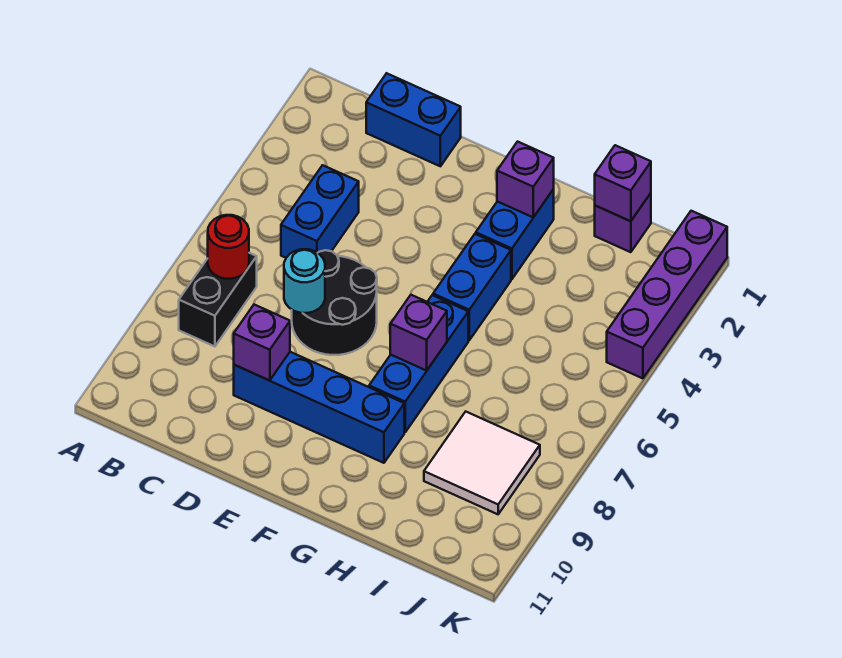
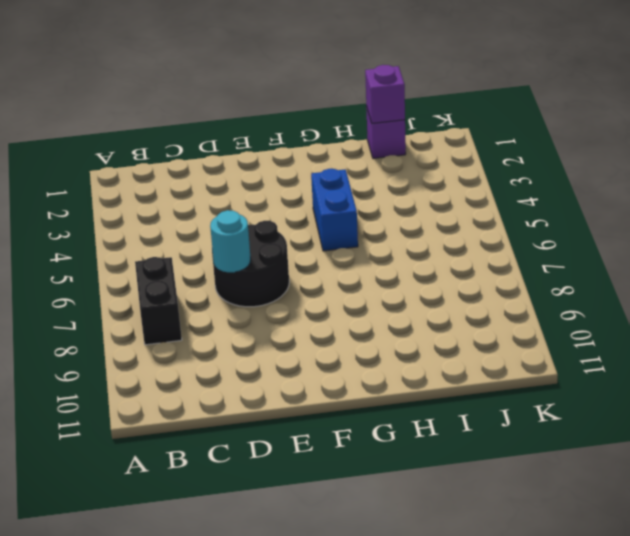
none -> blue brick C1:D1 level 1
none -> blue brick C4:C5 level 1
none -> blue brick D9:G9 level 1

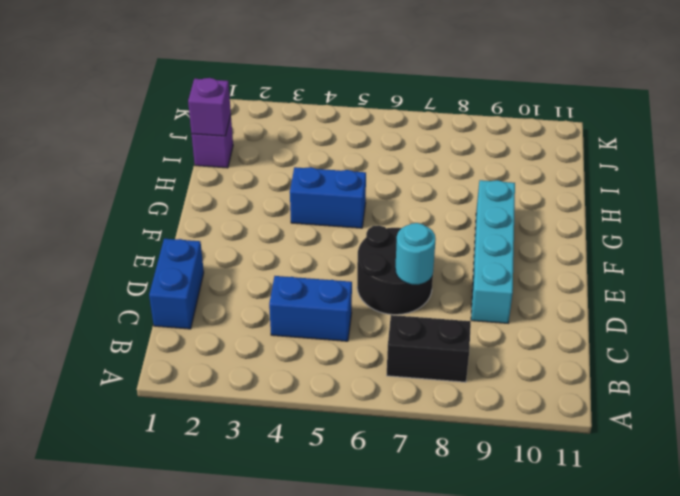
cyan brick D9:G9 level 1 -> blue brick D9:G9 level 1
none -> blue brick G2:G3 level 1
none -> blue brick G6:G8 level 1
none -> white tile I8:J9 level 1

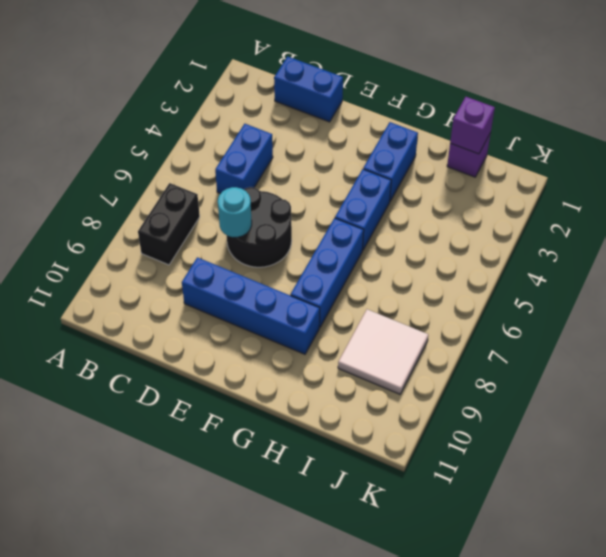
none -> purple brick K1:K4 level 1
none -> red round brick B7 level 2
none -> purple brick D9 level 2

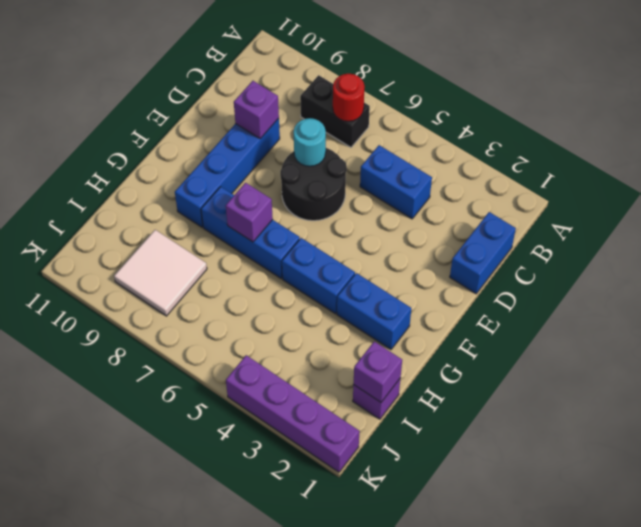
none -> purple brick G2 level 2

